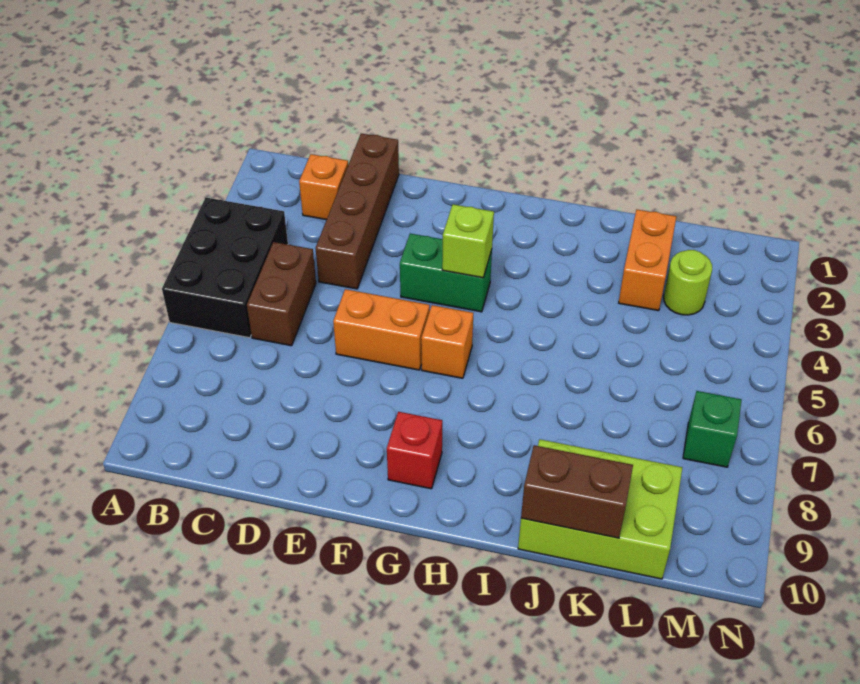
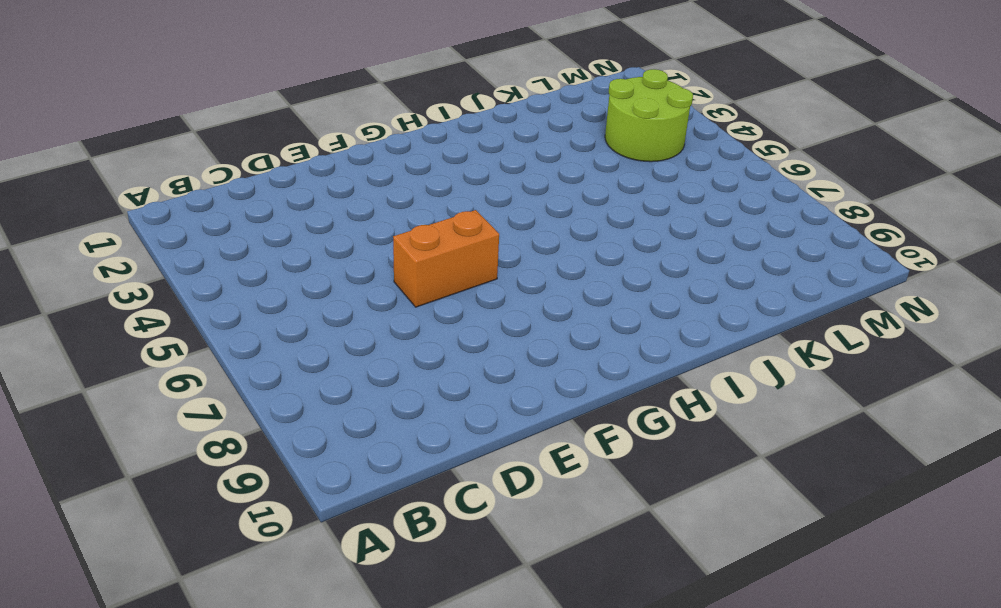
lime round brick L3:M4 level 1 -> lime round brick L3 level 1
none -> black brick A4:B6 level 1
none -> orange brick C2 level 1
none -> brown brick C5:C6 level 1

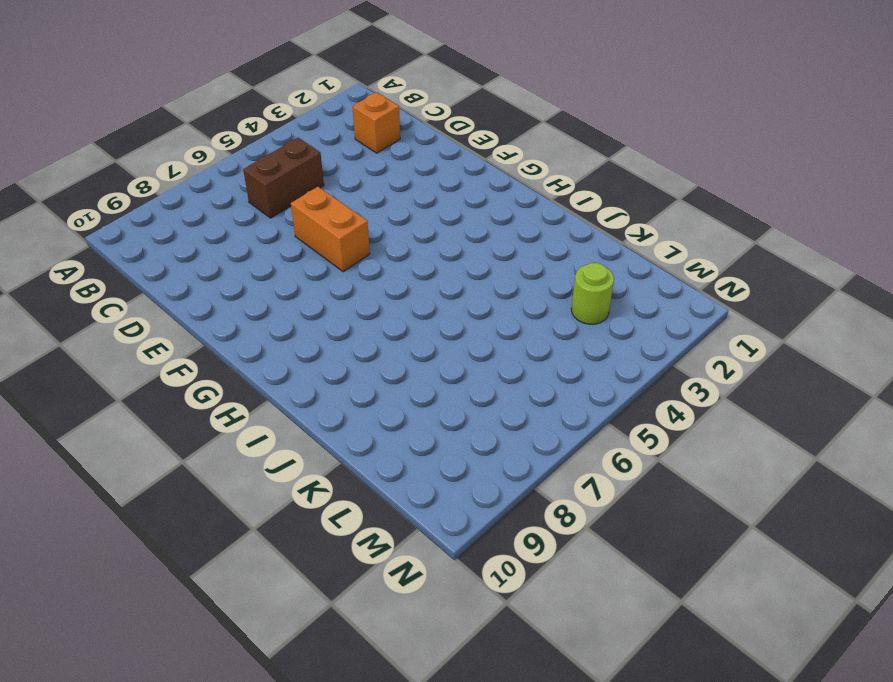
none -> black brick A4:B6 level 1
none -> brown brick D1:D4 level 1
none -> green brick F4:G4 level 1

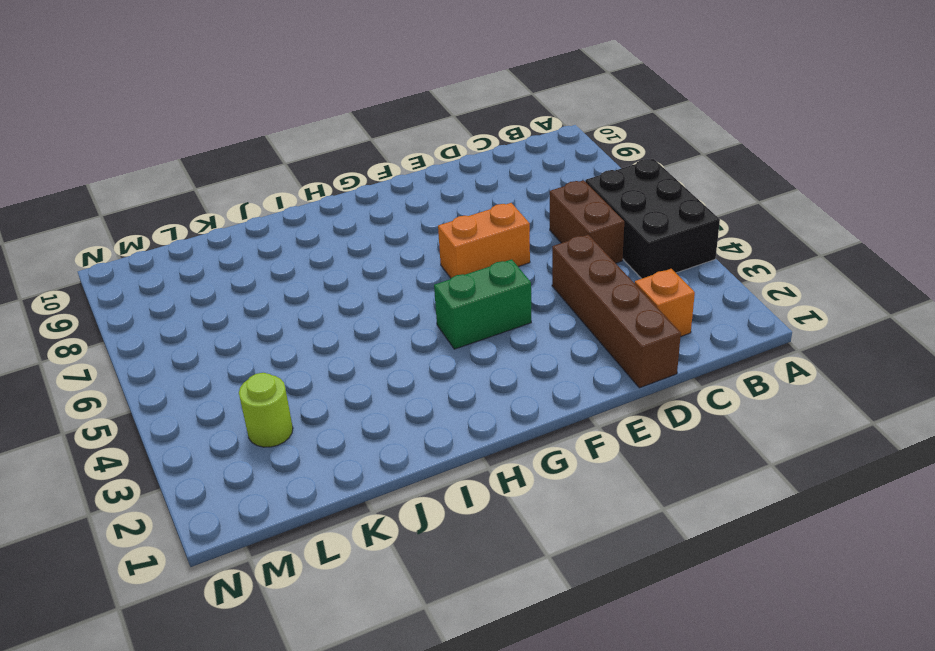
none -> orange brick G6 level 1
none -> red brick G9 level 1
none -> lime brick J9:L10 level 1

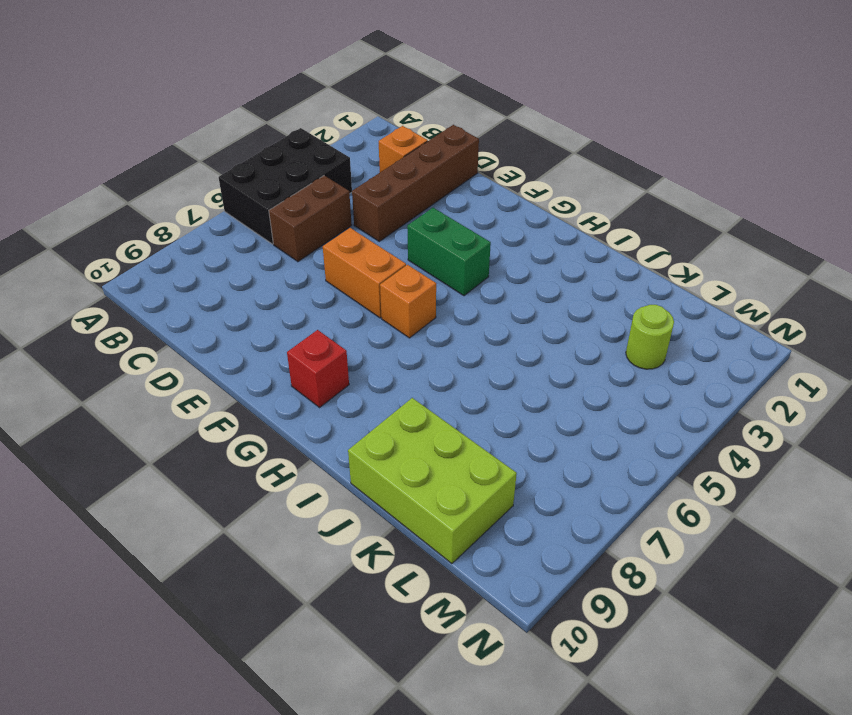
none -> orange brick K2:K3 level 1
none -> green brick M7 level 1
none -> lime brick G4 level 2

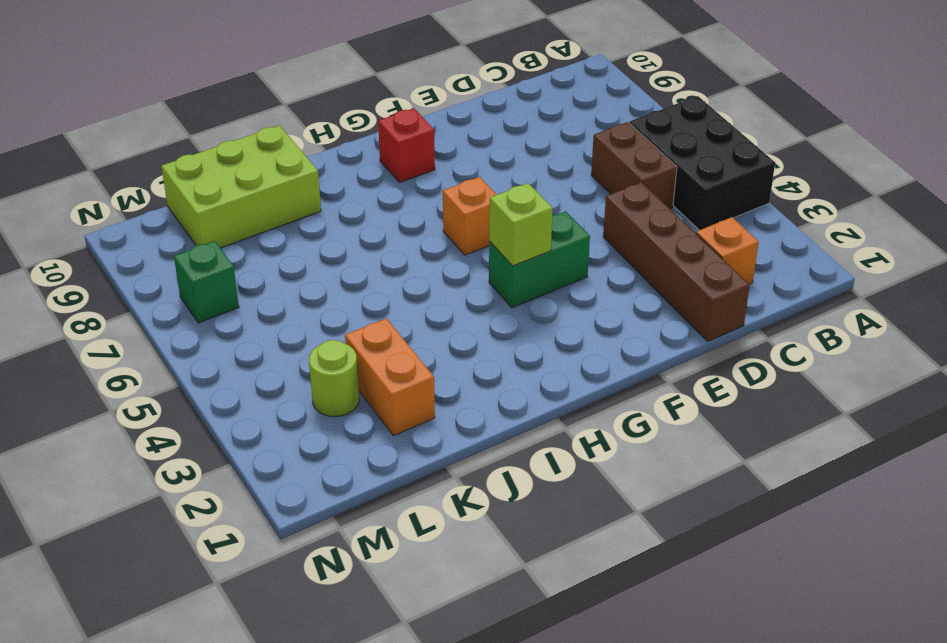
none -> orange brick E6:F6 level 1
none -> brown brick J10:K10 level 2

